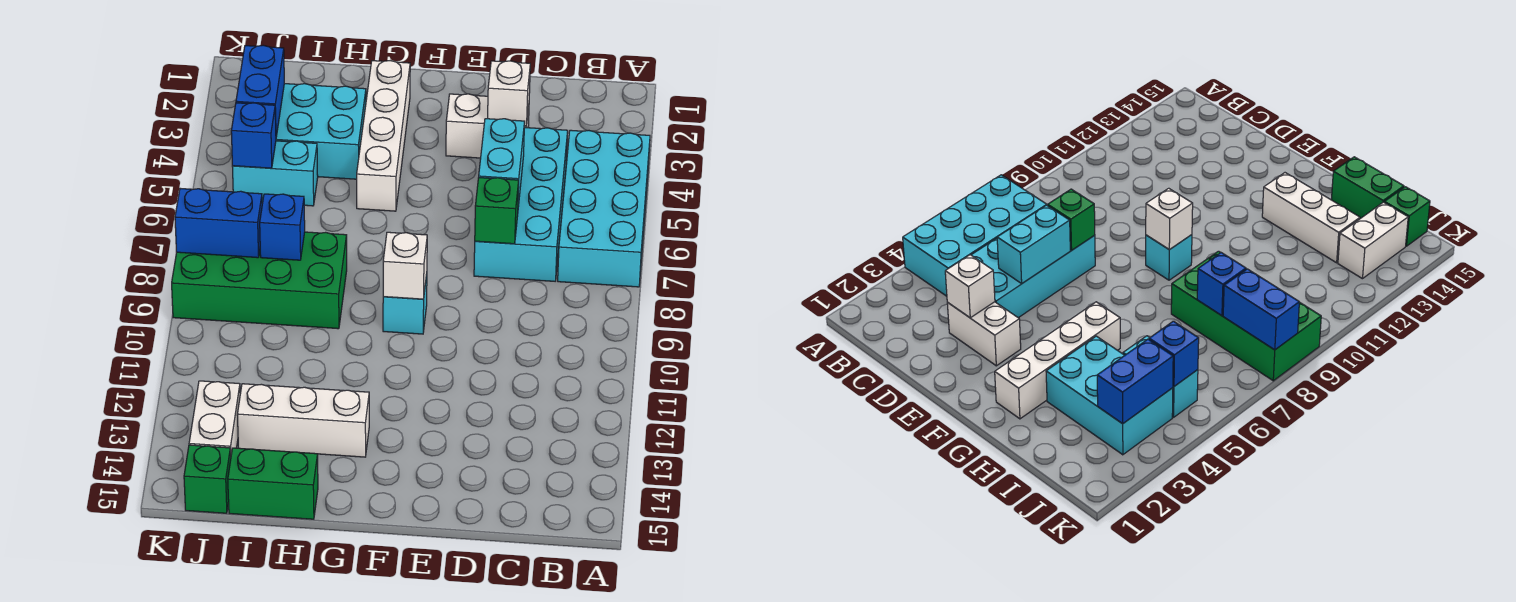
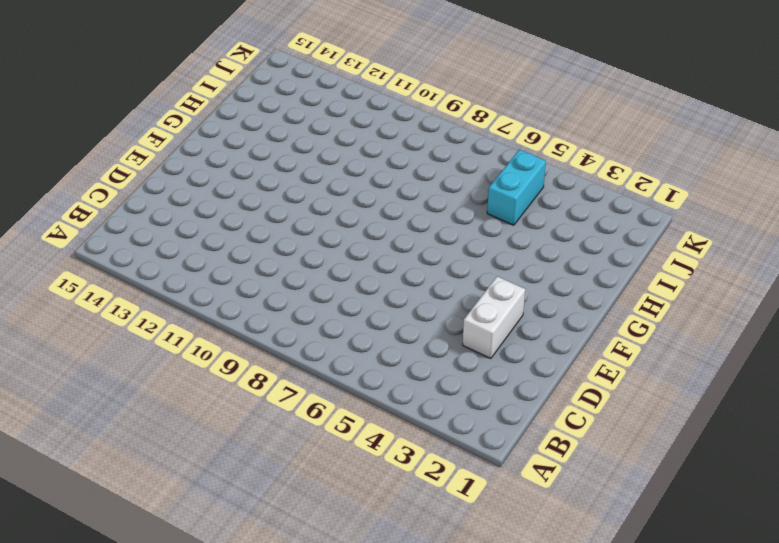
none -> cyan brick A4:B7 level 1
none -> cyan brick C4:D7 level 1
none -> cyan brick F9 level 1

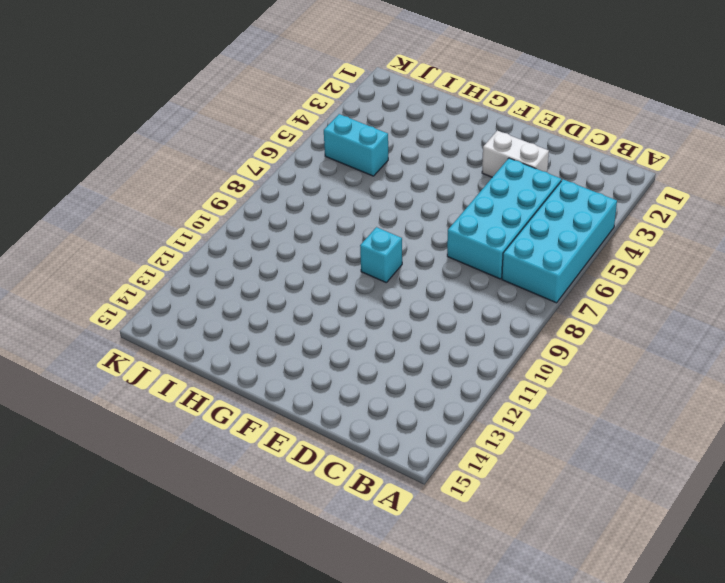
none -> white brick G2:G5 level 1
none -> white brick G13:I13 level 1
none -> cyan brick H3:J4 level 1

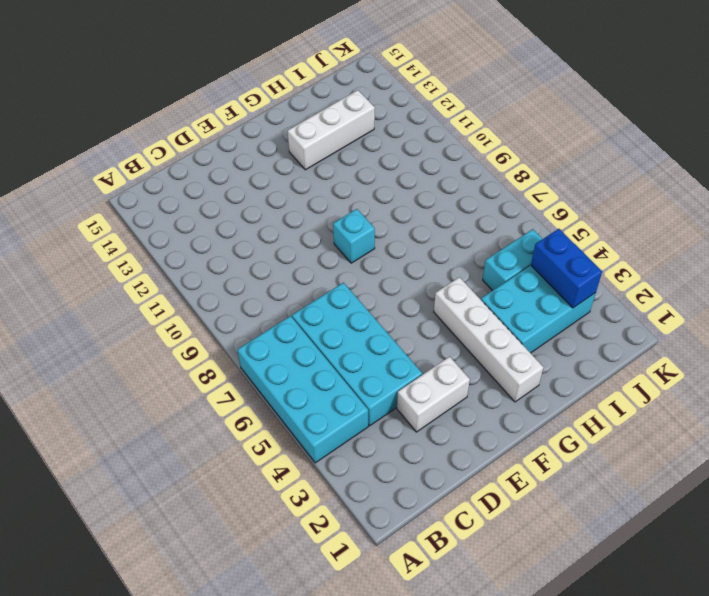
none -> green brick H8:K9 level 1
none -> green brick H15:I15 level 1
none -> white brick J13:J14 level 1

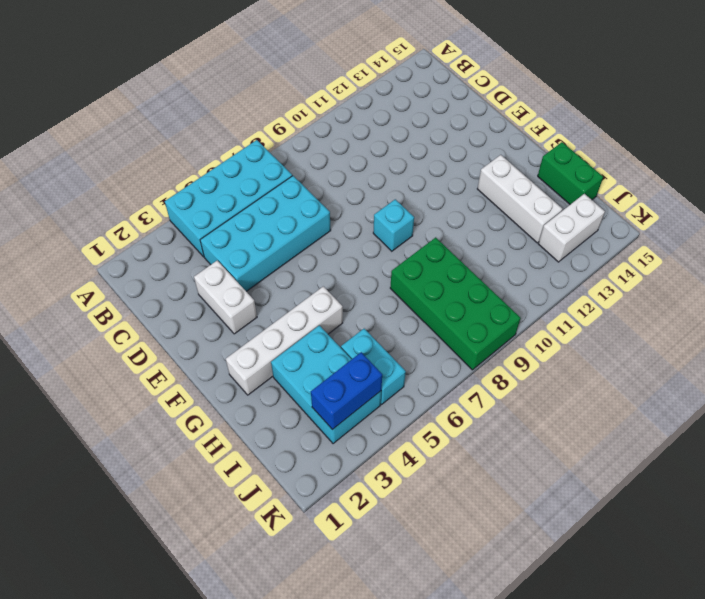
none -> green brick J15 level 1
none -> white brick D3 level 2
none -> cyan brick D5:D6 level 2

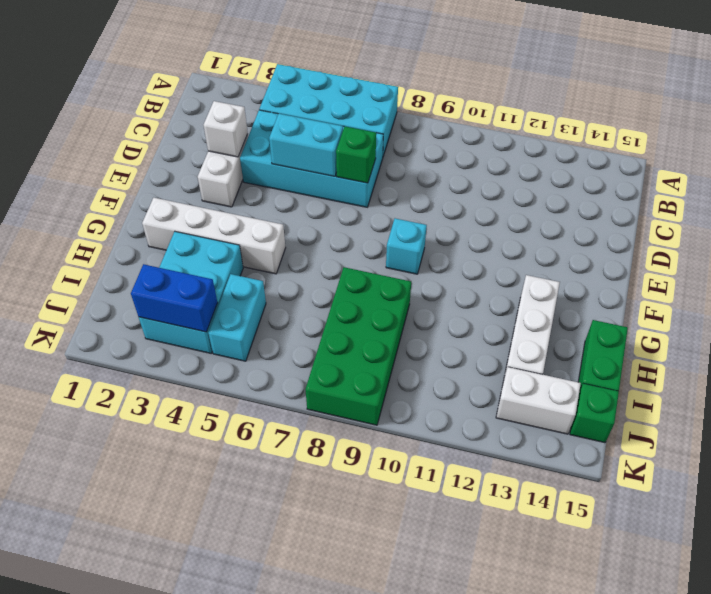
none -> white brick F9 level 2
none -> blue brick I8 level 2
none -> blue brick J5 level 2

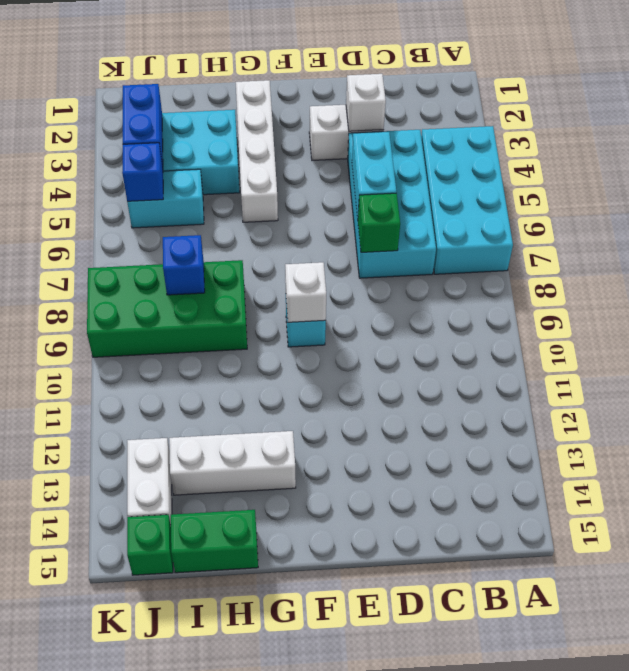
none -> blue brick J8:K8 level 2

